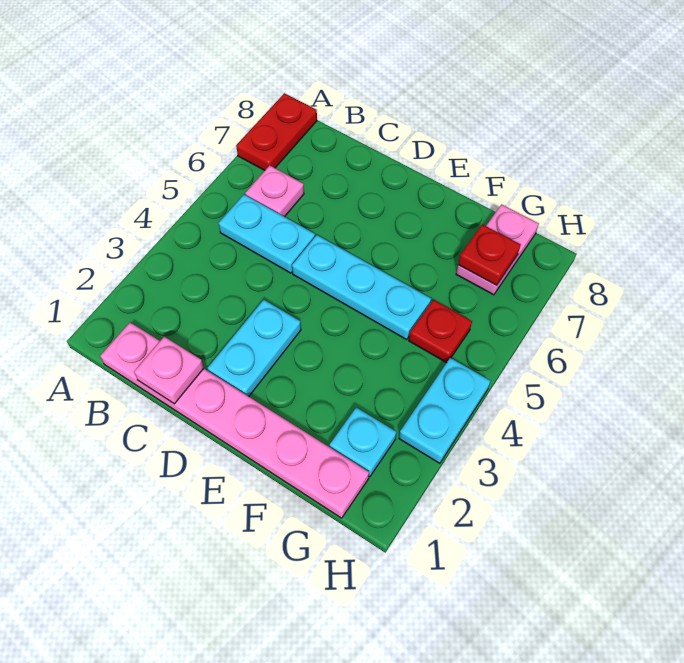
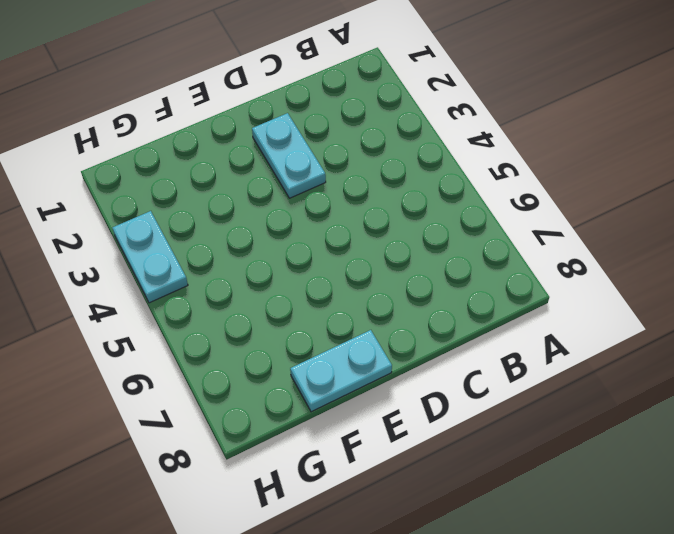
cyan plate E8:F8 level 1 -> cyan plate B5:C5 level 1
none -> red plate A7:A8 level 1
none -> pink plate B1:G1 level 1
none -> pink plate B6 level 1

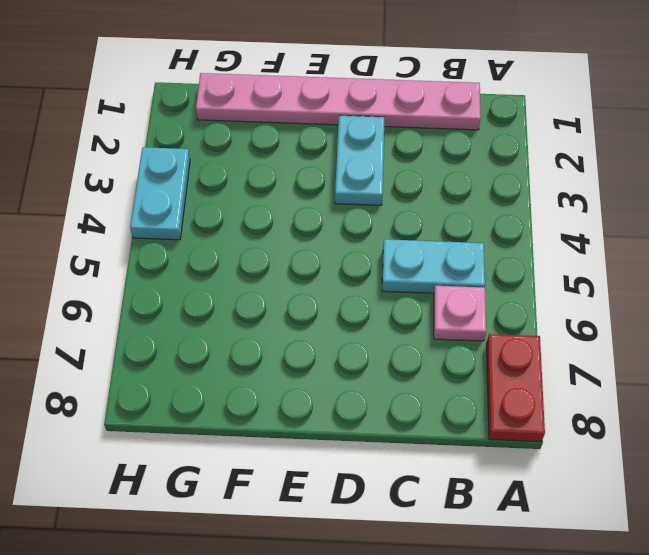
none -> cyan plate D5:F5 level 1
none -> cyan plate G2 level 1
none -> red plate G5 level 1

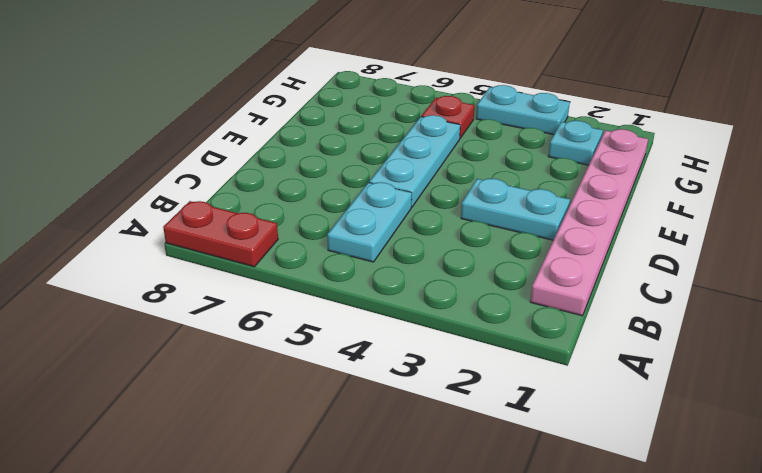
none -> pink plate B6 level 1
none -> pink plate G7:G8 level 1
none -> pink plate C1 level 2

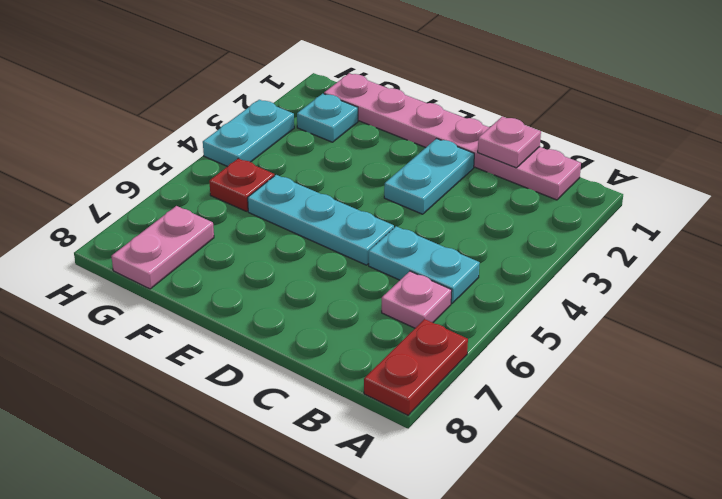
none -> red plate G7 level 2

